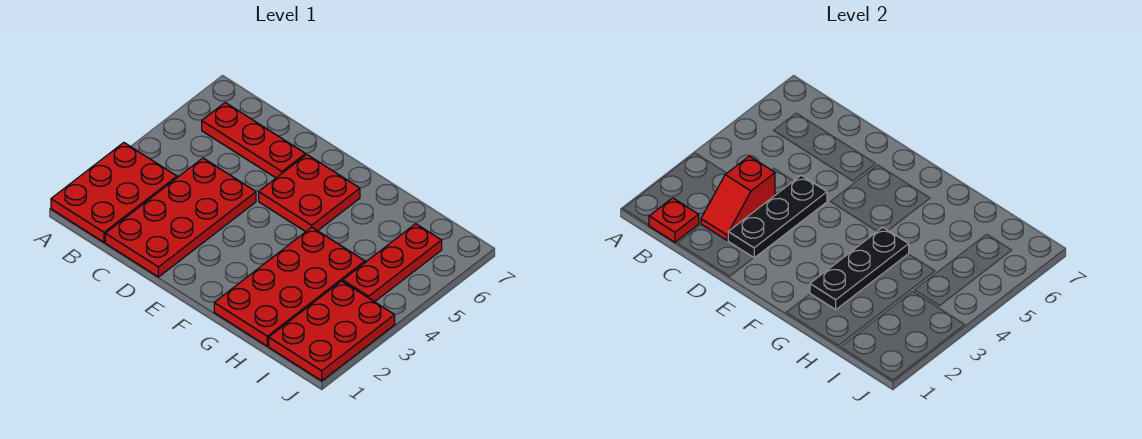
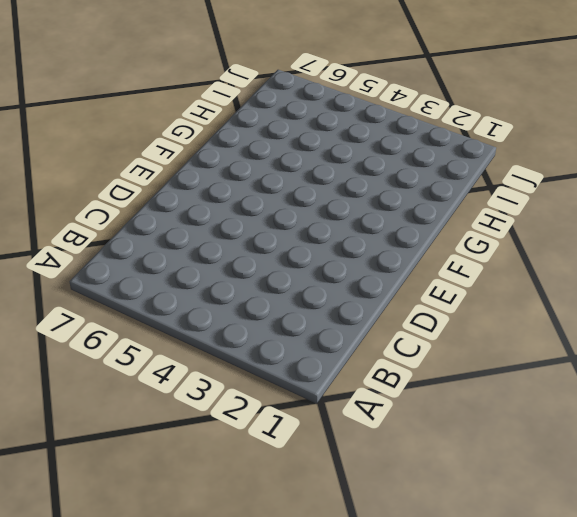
none -> red plate A1:B3 level 1
none -> red plate B6:D6 level 1

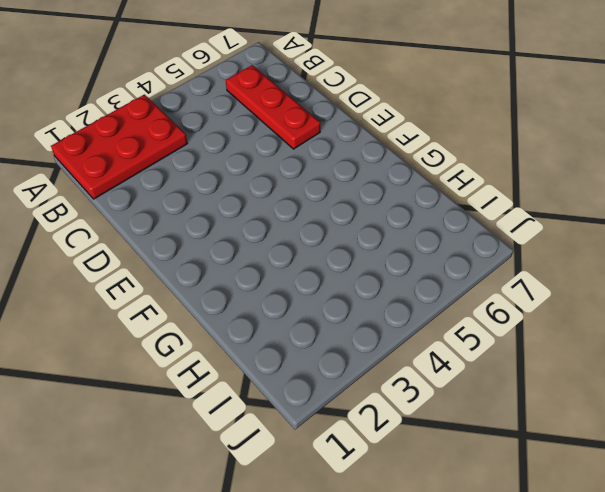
none -> red plate C1:D4 level 1
none -> red plate E5:F6 level 1

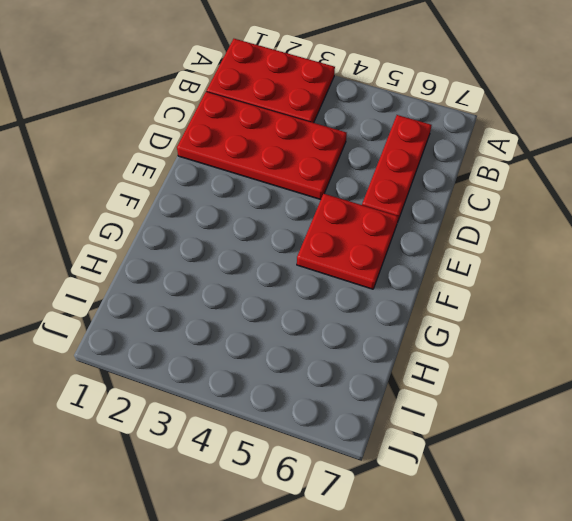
none -> red plate G1:H4 level 1
none -> red plate I1:J3 level 1

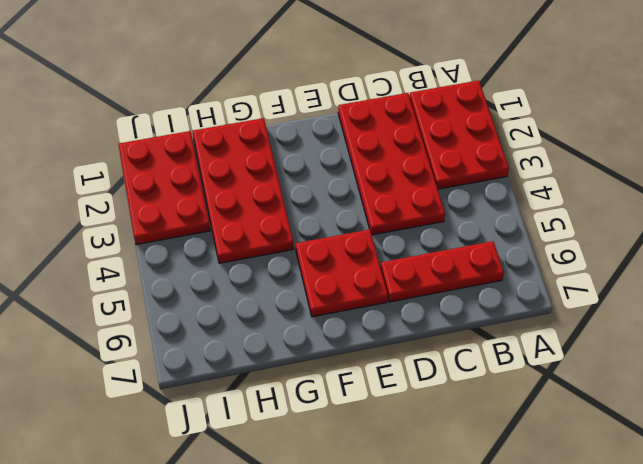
none -> red plate I4:I6 level 1
none -> red plate B1 level 2

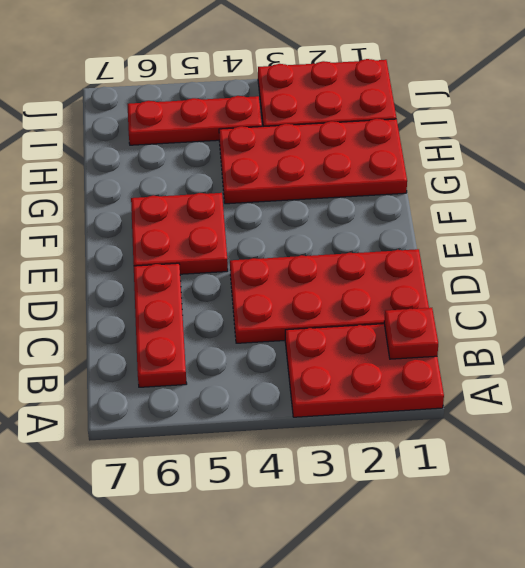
none -> red slope C2:C3 level 2 top 3
none -> black plate D2:D4 level 2

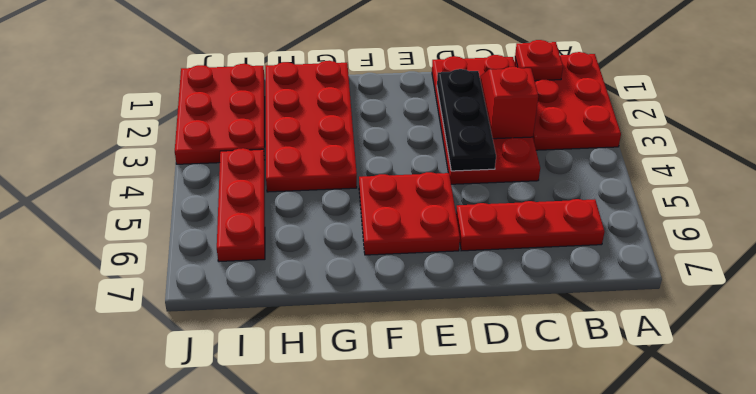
none -> black plate G2:G4 level 2

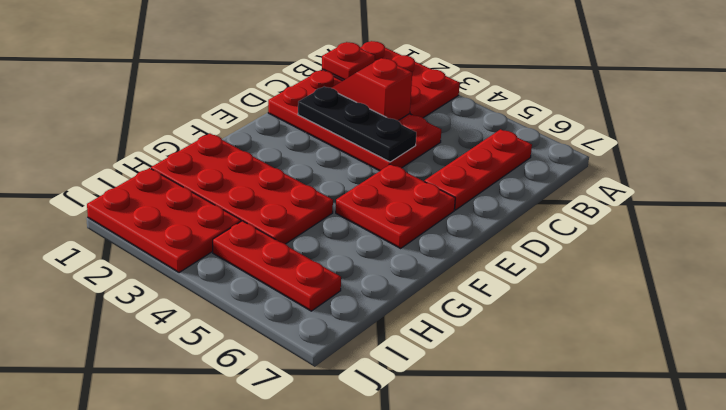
none -> black plate G2:G4 level 2

